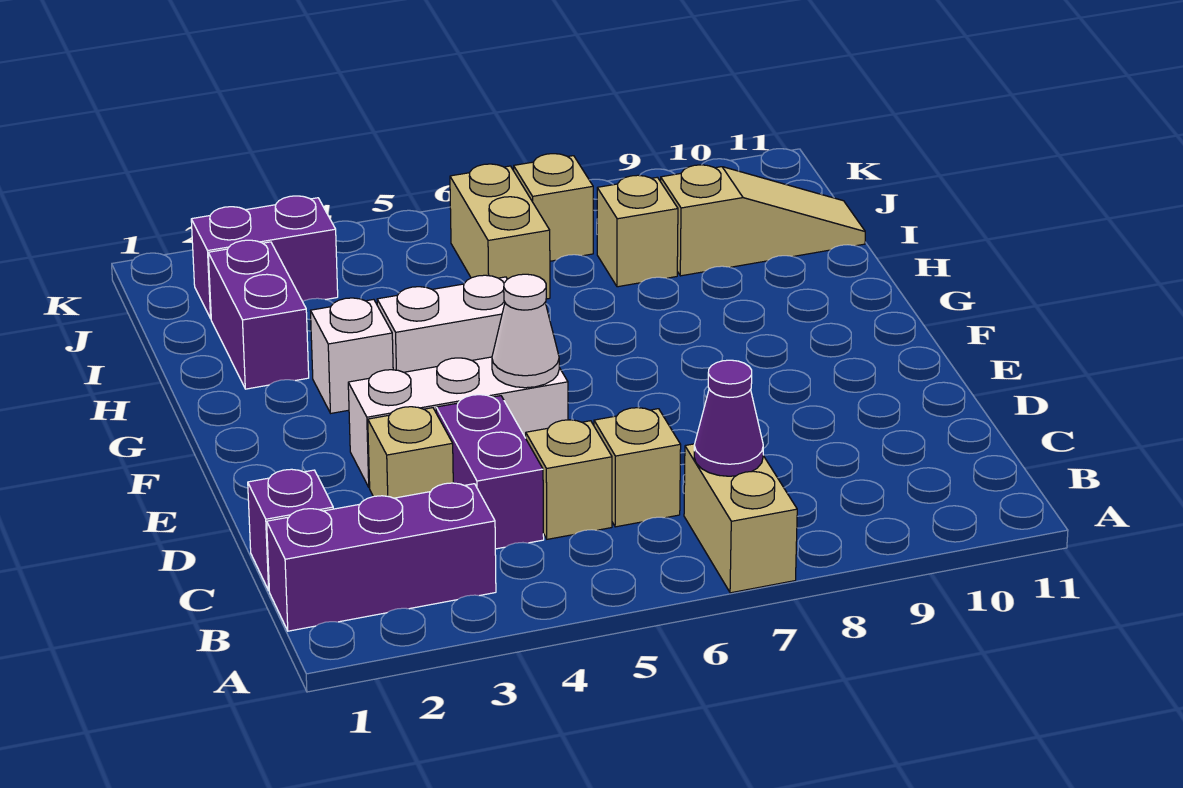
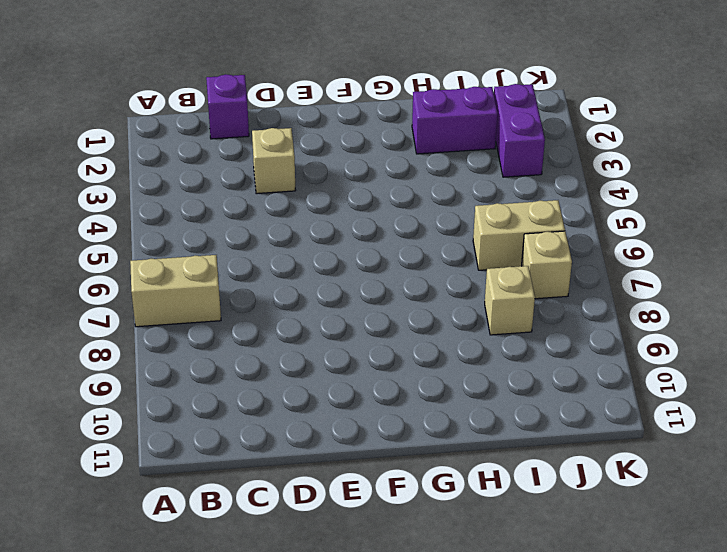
none -> purple brick B1:B3 level 1
none -> purple brick C4:D4 level 1
none -> tan brick C5 level 1

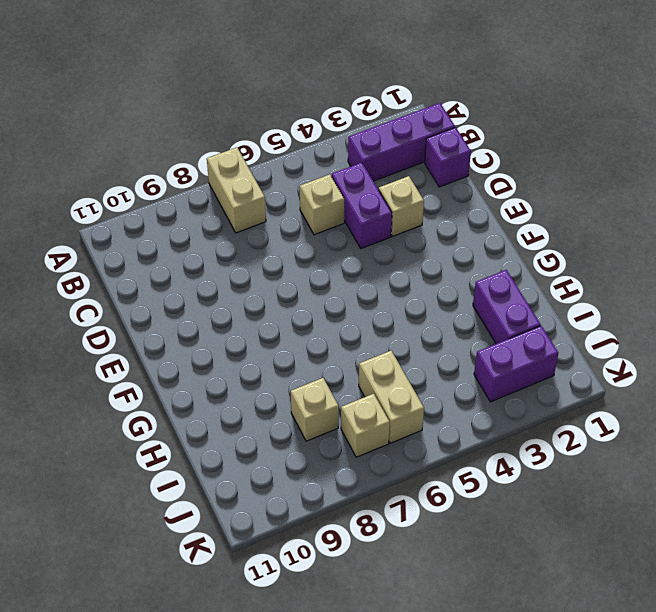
none -> tan brick C6 level 1
none -> white brick E3:E5 level 1
none -> white brick G3 level 1

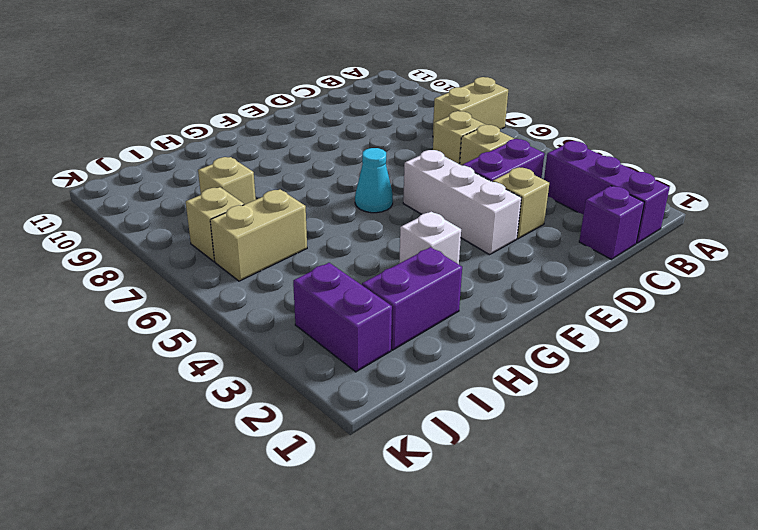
cyan cone F6 level 1 -> none
none -> white brick G4:G5 level 1
none -> tan slope I9:I11 level 1 top 9
none -> purple cone B7 level 2

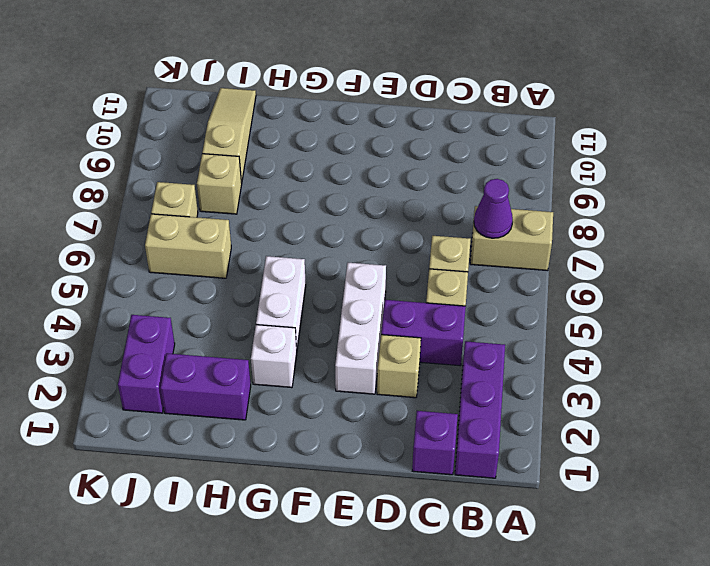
none -> white cone E5 level 2

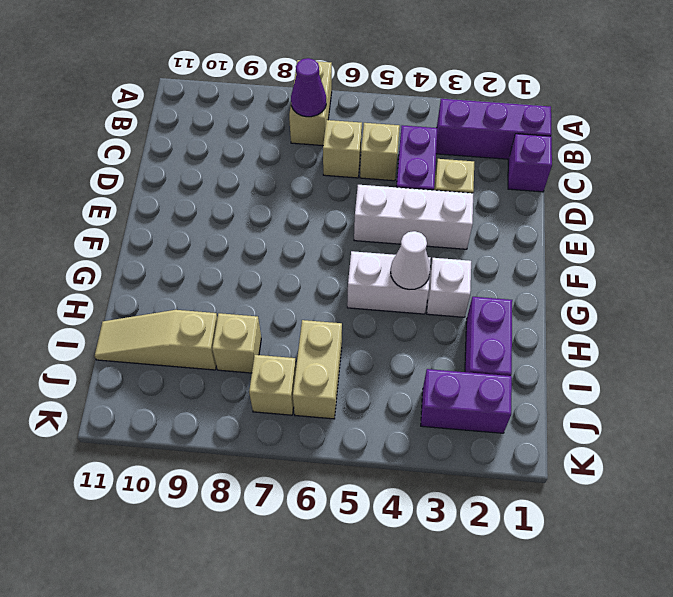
white cone G4 level 2 -> white cone E5 level 2

